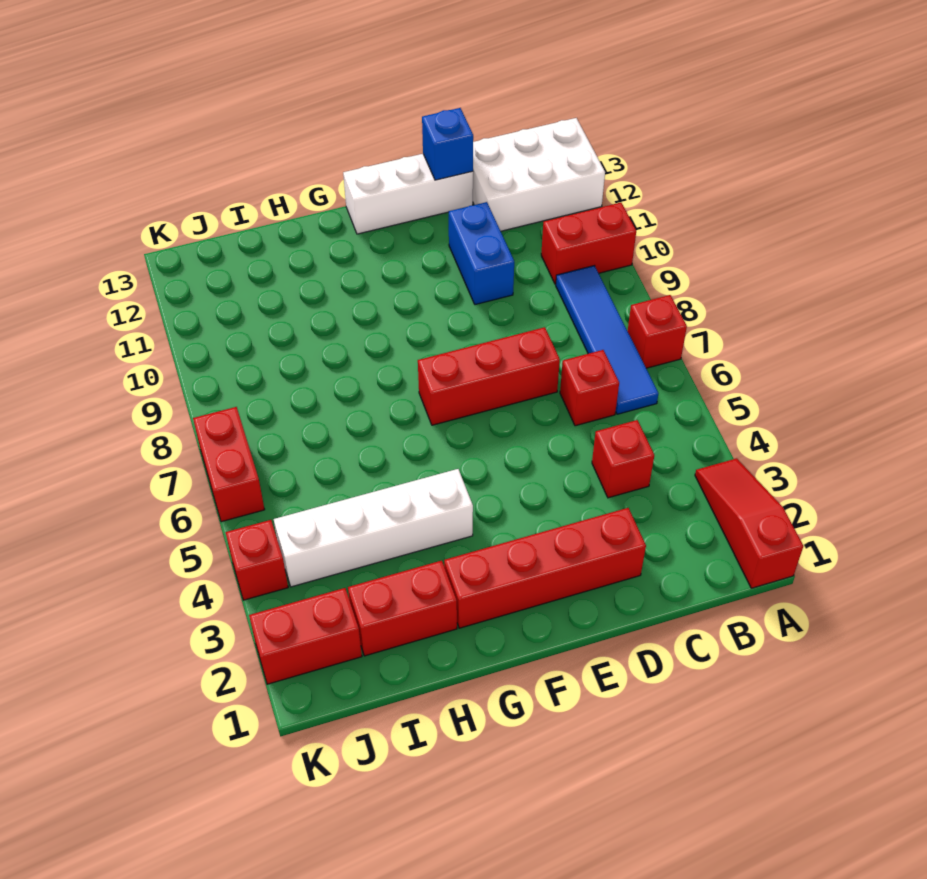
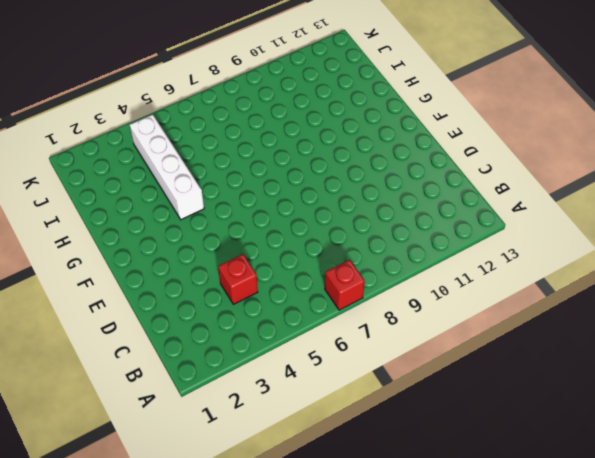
none -> red slope A1:A3 level 1 top 1
none -> red brick A10:B10 level 1
none -> white brick A12:C13 level 1

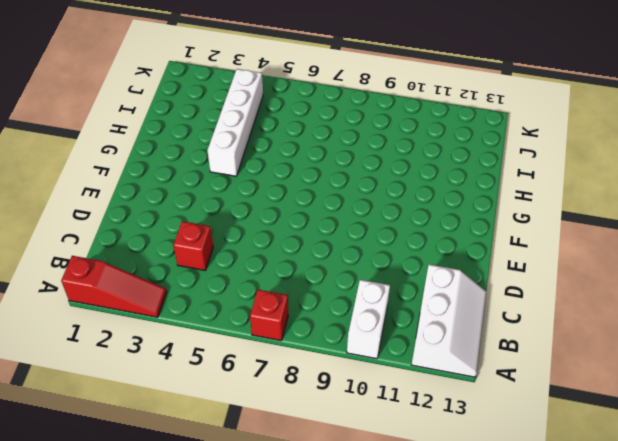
white brick A10:B10 level 1 -> red brick A10:B10 level 1
white slope A12:C13 level 1 top 12 -> white brick A12:C13 level 1
none -> blue tile B6:B9 level 1
none -> red brick C6 level 1
none -> red brick D2:G2 level 1

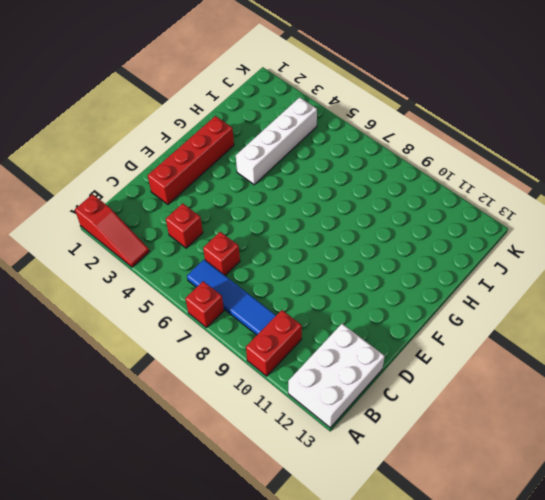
none -> red brick D7:F7 level 1
none -> blue brick D10:D11 level 1
none -> white brick D13:F13 level 1

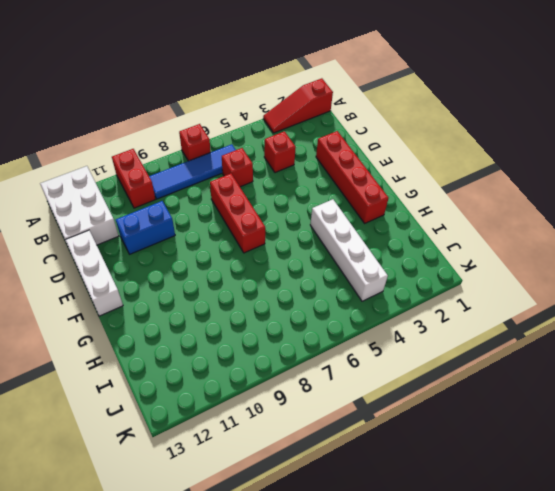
none -> red brick H2:I2 level 1
none -> red brick J2:K2 level 1
none -> red brick K4 level 1

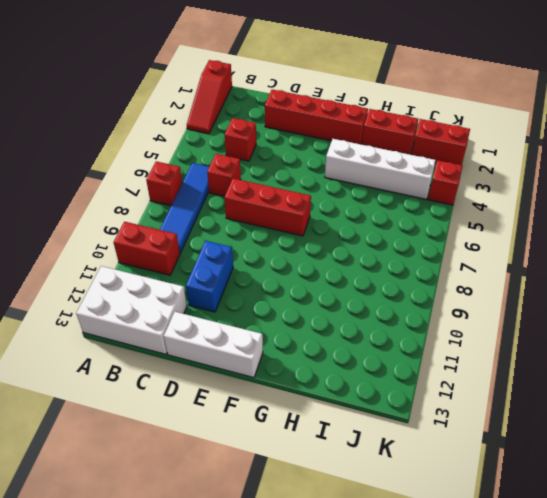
none -> red brick K6:K7 level 1
none -> blue brick D13 level 2

